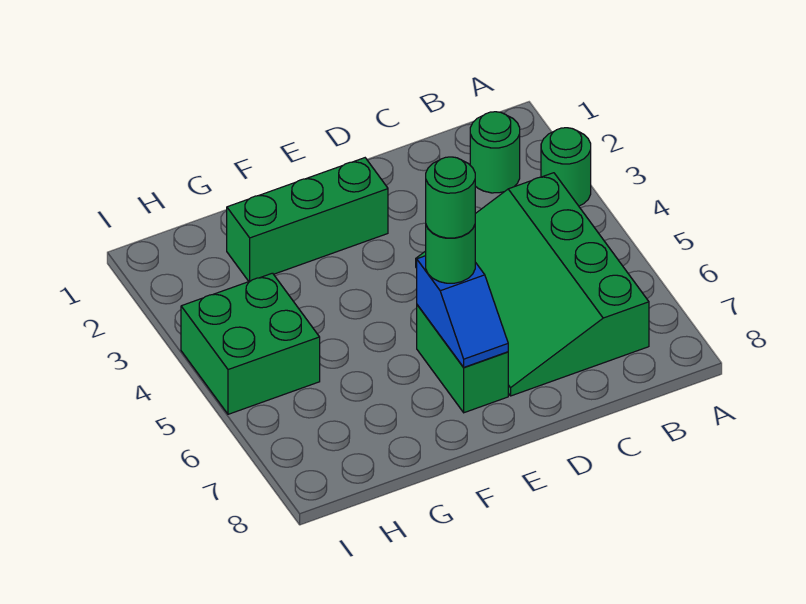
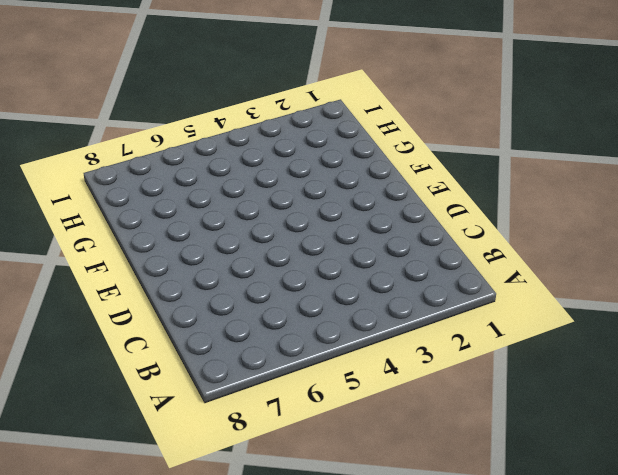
none -> green round brick A3 level 1
none -> green round brick B2 level 1

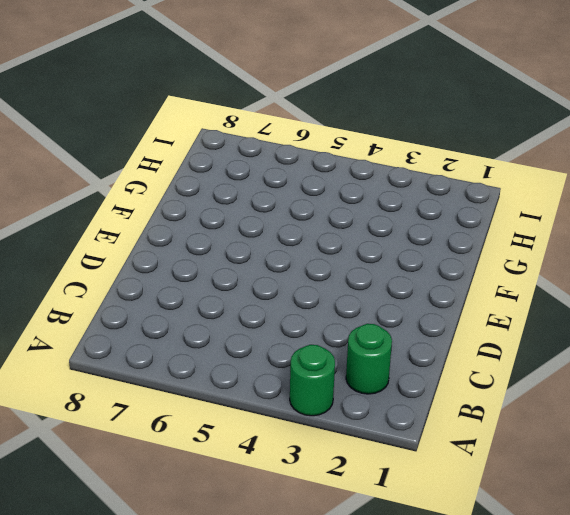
none -> green slope B4:D7 level 1 top B
none -> green brick E2:G2 level 1

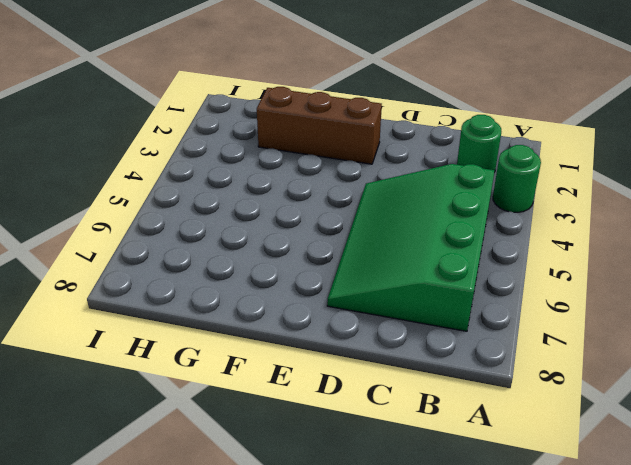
brown brick E2:G2 level 1 -> green brick E2:G2 level 1
none -> green brick E6:E7 level 1
none -> green brick H4:I5 level 1

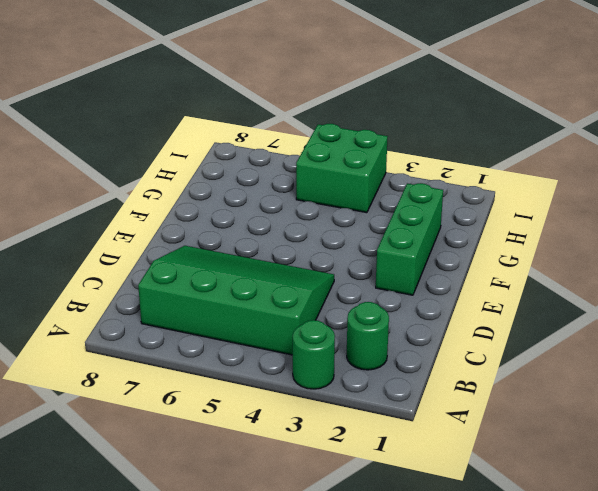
none -> green brick E6:E7 level 1
none -> blue slope E6:E7 level 2 top 6

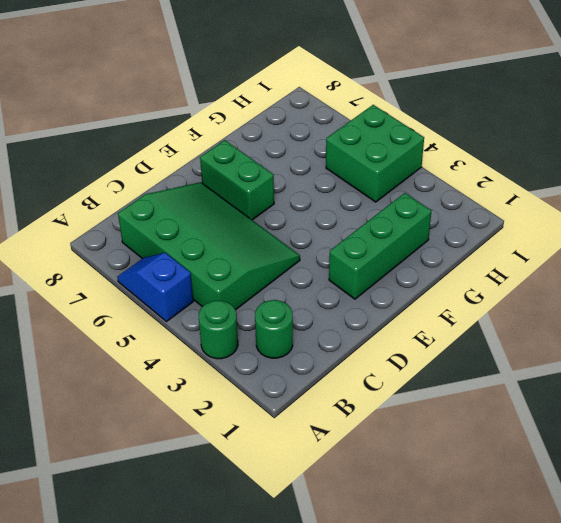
blue slope A5:A6 level 1 top 5 -> blue slope E6:E7 level 2 top 6
none -> green round brick E6 level 3
none -> green round brick E6 level 4

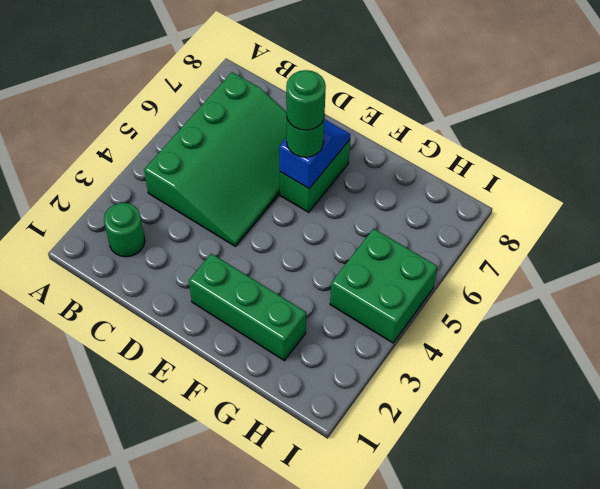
none -> green round brick A3 level 1

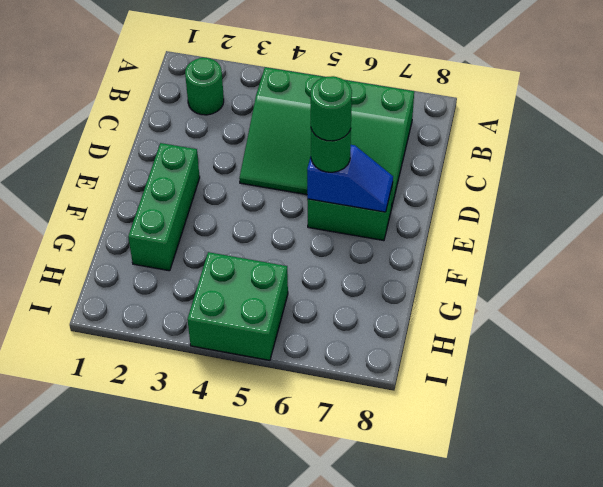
none -> green round brick A3 level 1

